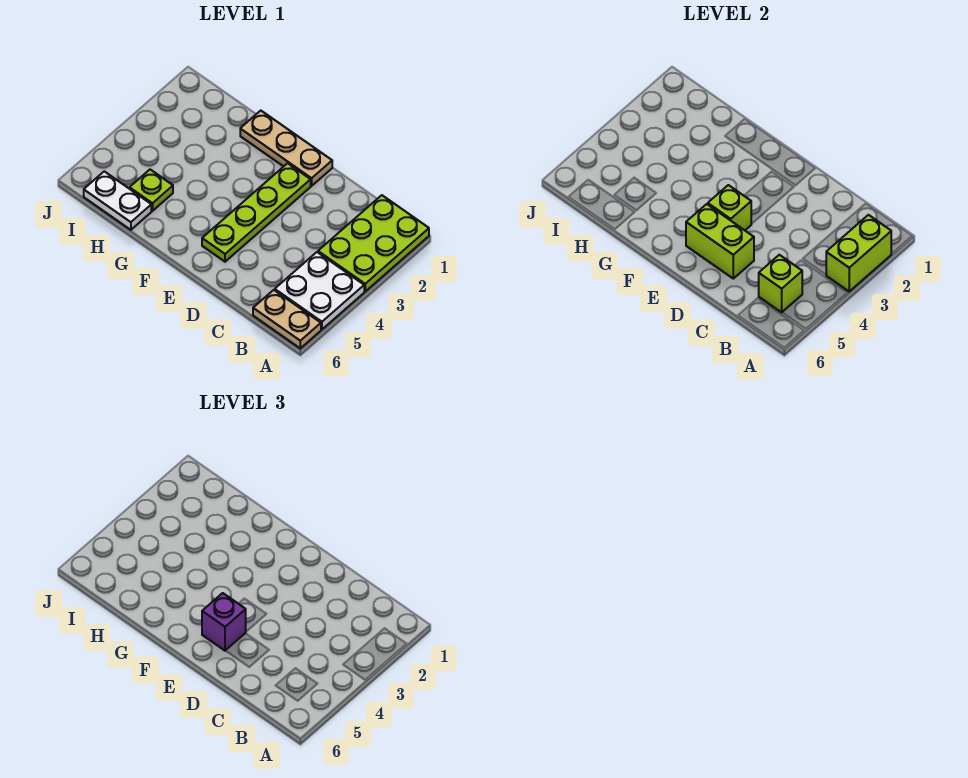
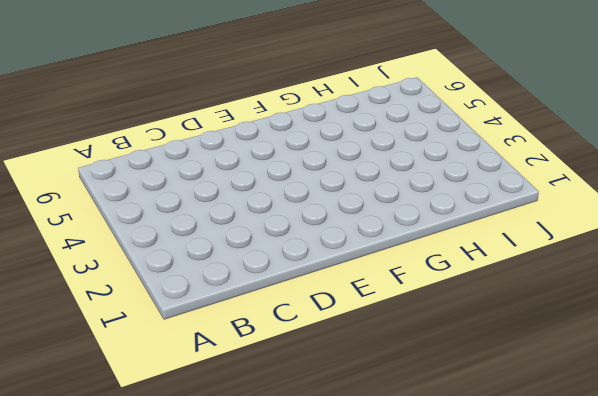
none -> lime plate A1:B3 level 1
none -> white plate A4:B5 level 1
none -> tan plate A6:B6 level 1

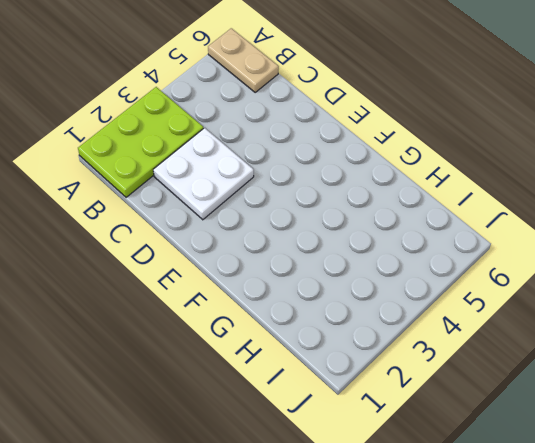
white plate C2:D3 level 1 -> white plate A4:B5 level 1
none -> tan plate E1:G1 level 1
none -> lime plate E2:E5 level 1
none -> lime plate H5 level 1

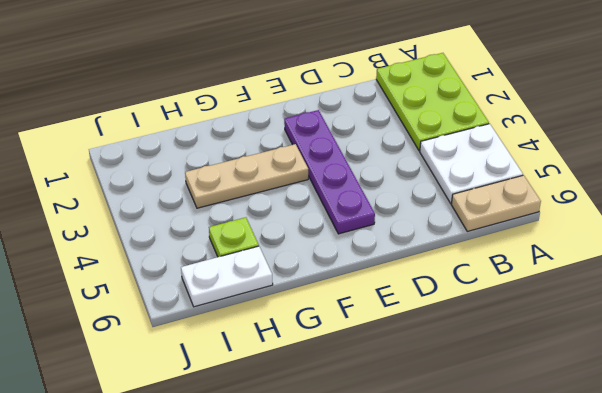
purple plate E2:E5 level 1 -> lime plate E2:E5 level 1
tan plate F3:H3 level 1 -> tan plate E1:G1 level 1
none -> lime brick A2:A3 level 2
none -> lime brick B5 level 2
none -> lime brick D5:E5 level 2

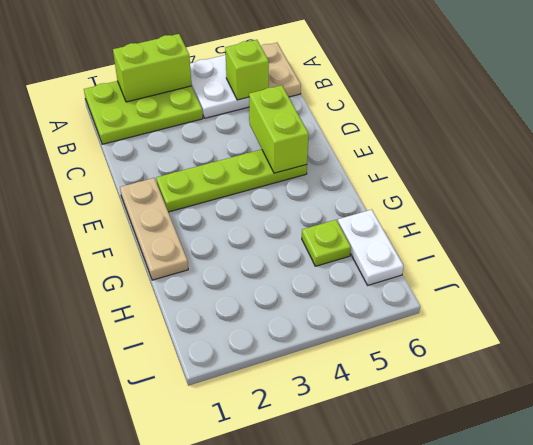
none -> lime brick E4 level 2
none -> purple brick E5 level 3

